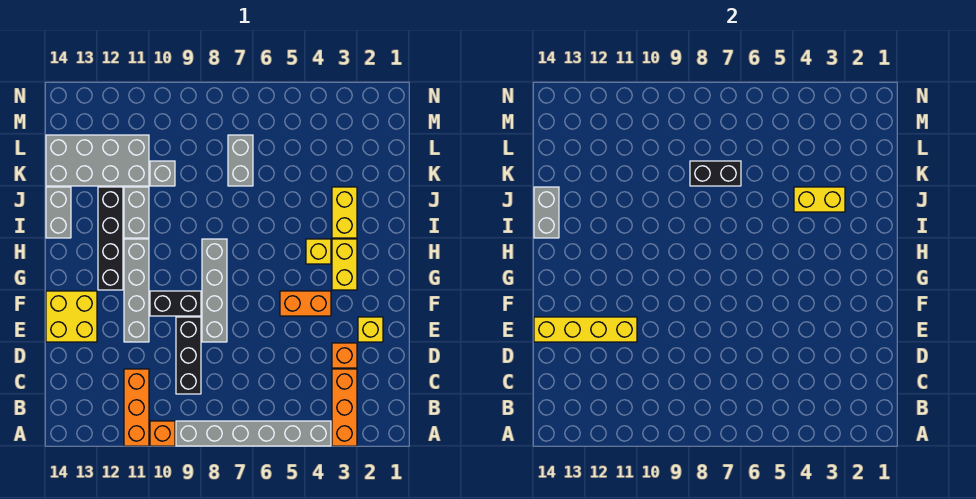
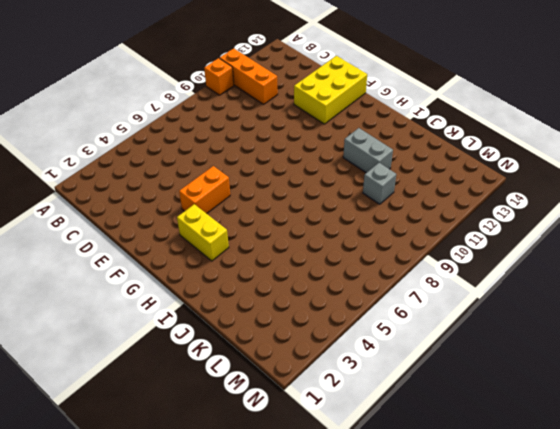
yellow brick E12:F14 level 1 -> yellow brick E13:F14 level 1
none -> orange brick A3:C3 level 1
none -> grey brick A4:A9 level 1
none -> black brick C9:E9 level 1

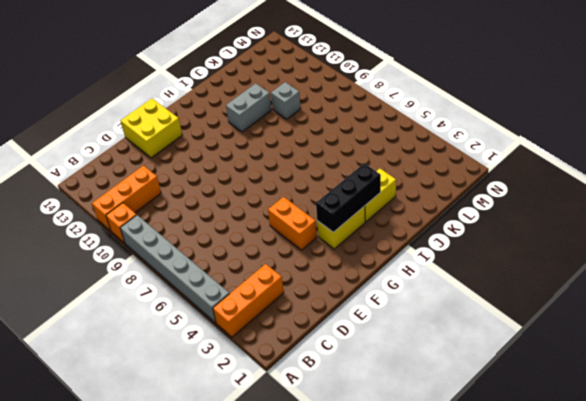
black brick G3:I3 level 2 -> black brick C9:E9 level 1
none -> orange brick D3 level 1
none -> yellow brick E2 level 1
none -> grey brick E8:H8 level 1

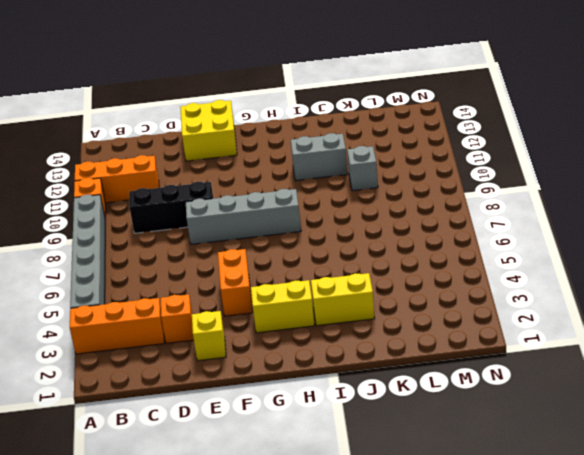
none -> grey brick E11:H11 level 1
none -> black brick F9:F10 level 1
none -> black brick G12:J12 level 1

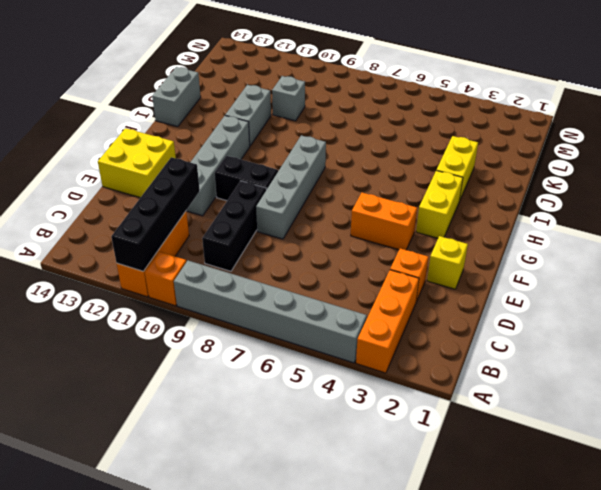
black brick A11:D11 level 2 -> black brick G12:J12 level 1
none -> yellow brick H4 level 1
none -> grey brick K7:L7 level 1
none -> grey brick K11:L14 level 1

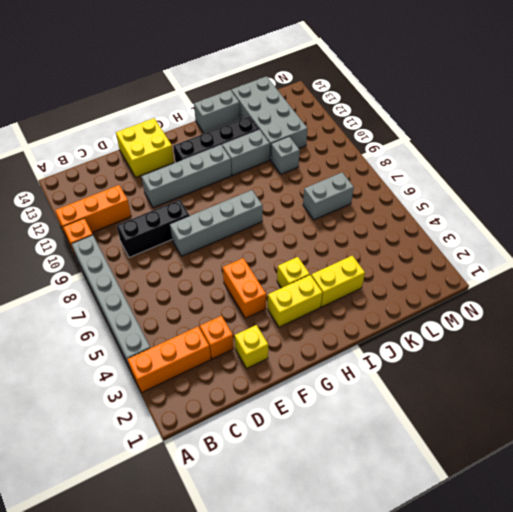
none -> black brick F9:F10 level 1
none -> yellow brick E11:E14 level 2
none -> grey brick I14:J14 level 2

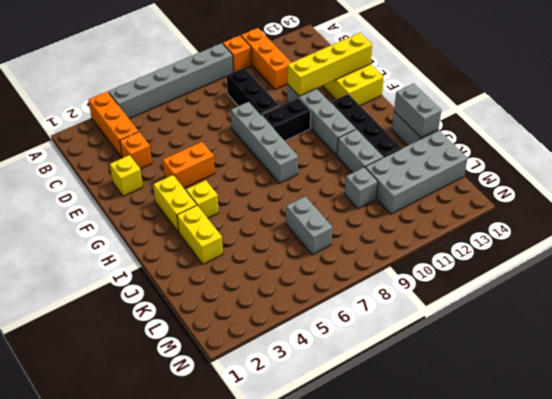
none -> yellow brick J3:J4 level 2
none -> black brick K7:K8 level 2

